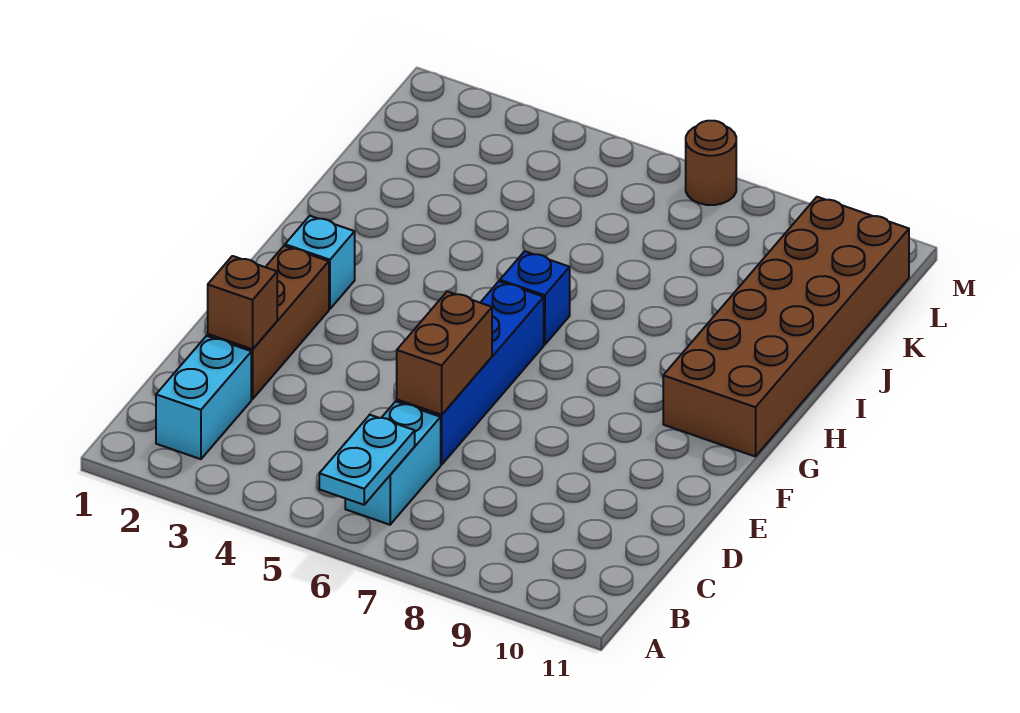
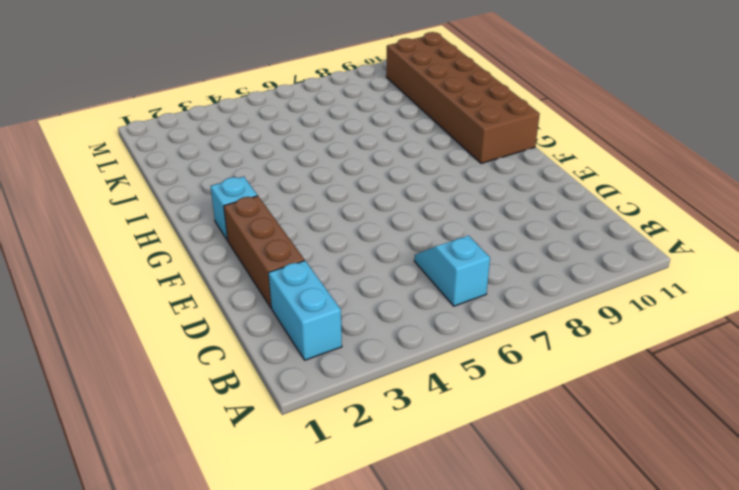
cyan slope B6:C6 level 1 top B -> cyan brick B6:C6 level 1
none -> blue brick D6:G6 level 1
none -> blue brick H6 level 1

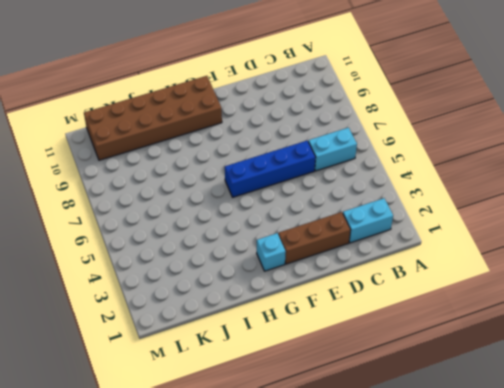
none -> blue brick H6 level 1
none -> brown round brick M7 level 1

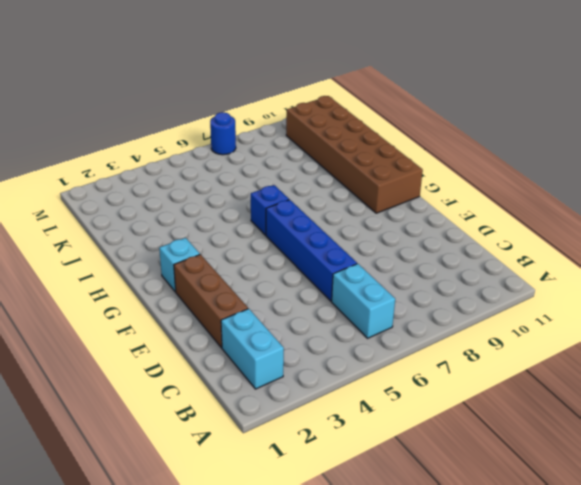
blue round brick M7 level 1 -> brown round brick M7 level 1
none -> cyan plate A6:B6 level 2
none -> brown brick D2 level 2

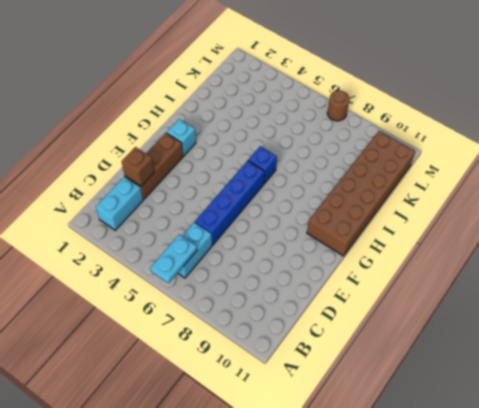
none -> brown brick D6:E6 level 2

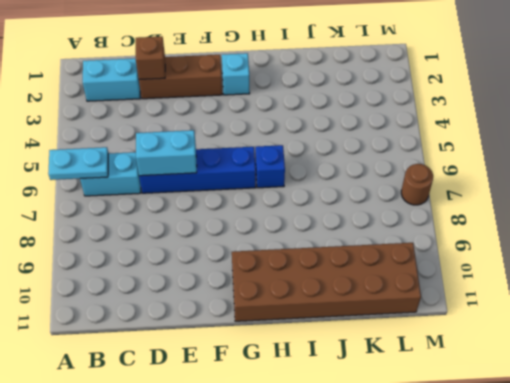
cyan brick D6:E6 level 2 -> brown brick D6:E6 level 2

